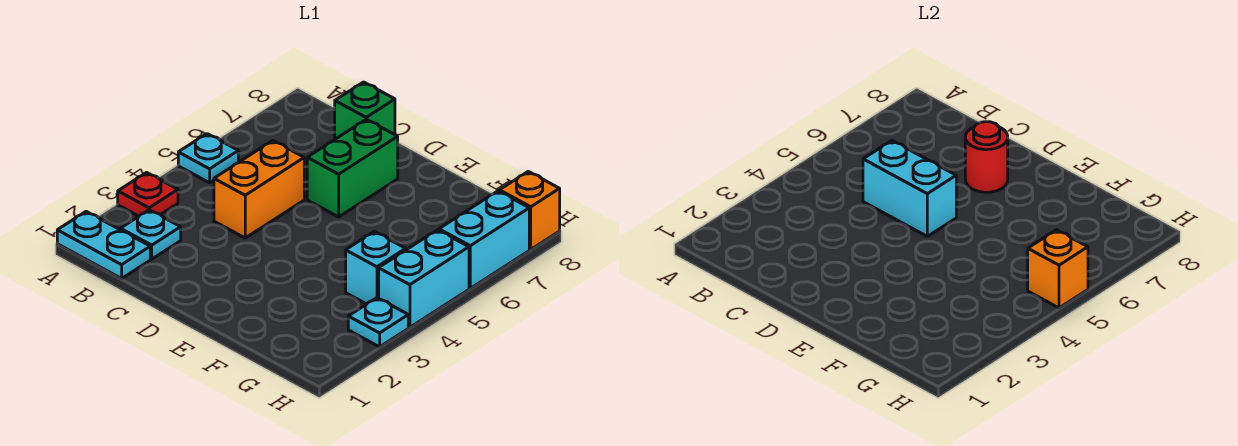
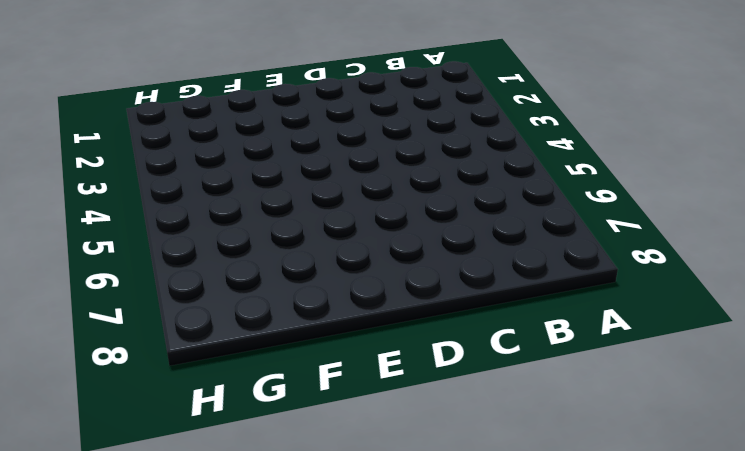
none -> cyan plate A1:B1 level 1
none -> red plate A3 level 1
none -> cyan plate A5 level 1

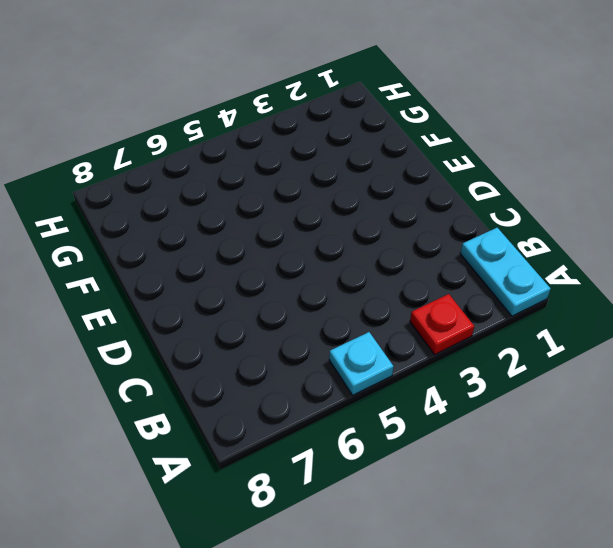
none -> cyan plate B2 level 1
none -> orange brick C4:C5 level 1
none -> green brick C8 level 1

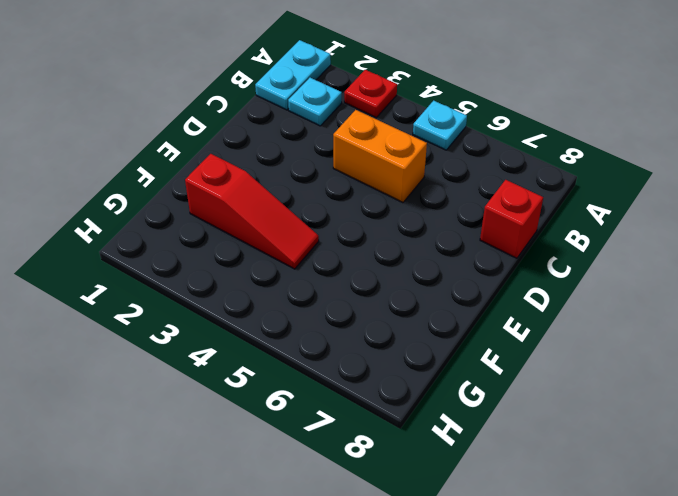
red brick C8 level 1 -> green brick C8 level 1
red slope F2:F4 level 1 top 2 -> none
none -> green brick D6:D7 level 1
none -> cyan brick G4 level 1
none -> cyan plate H3 level 1

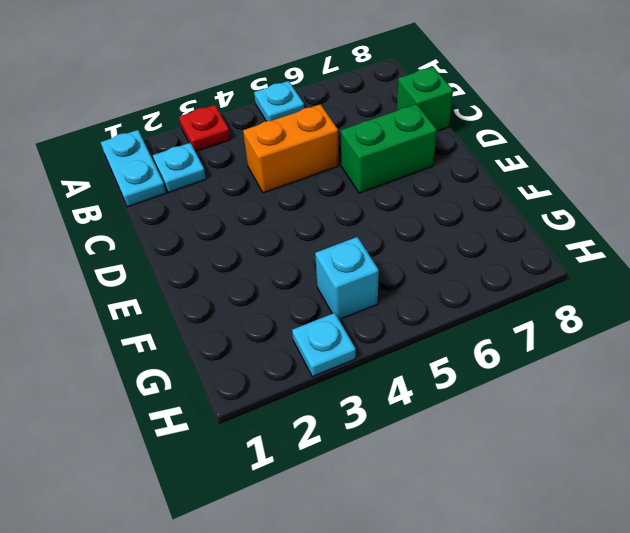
none -> cyan brick H4:H5 level 1
none -> cyan brick H6:H7 level 1
none -> orange brick H8 level 1

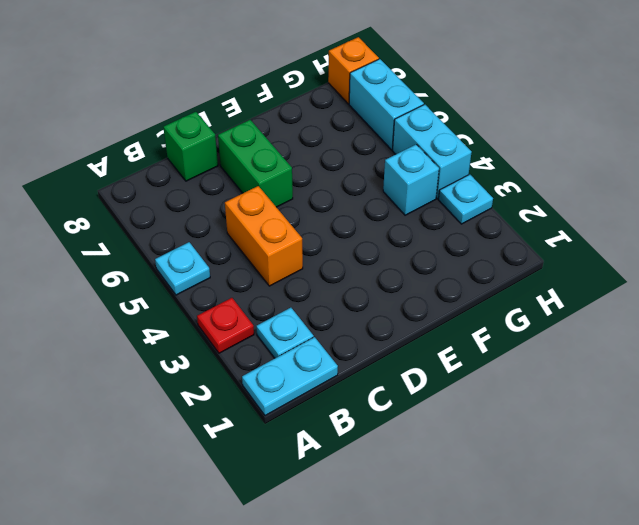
none -> cyan brick C5:D5 level 2
none -> red round brick D7 level 2
none -> orange brick H5 level 2

